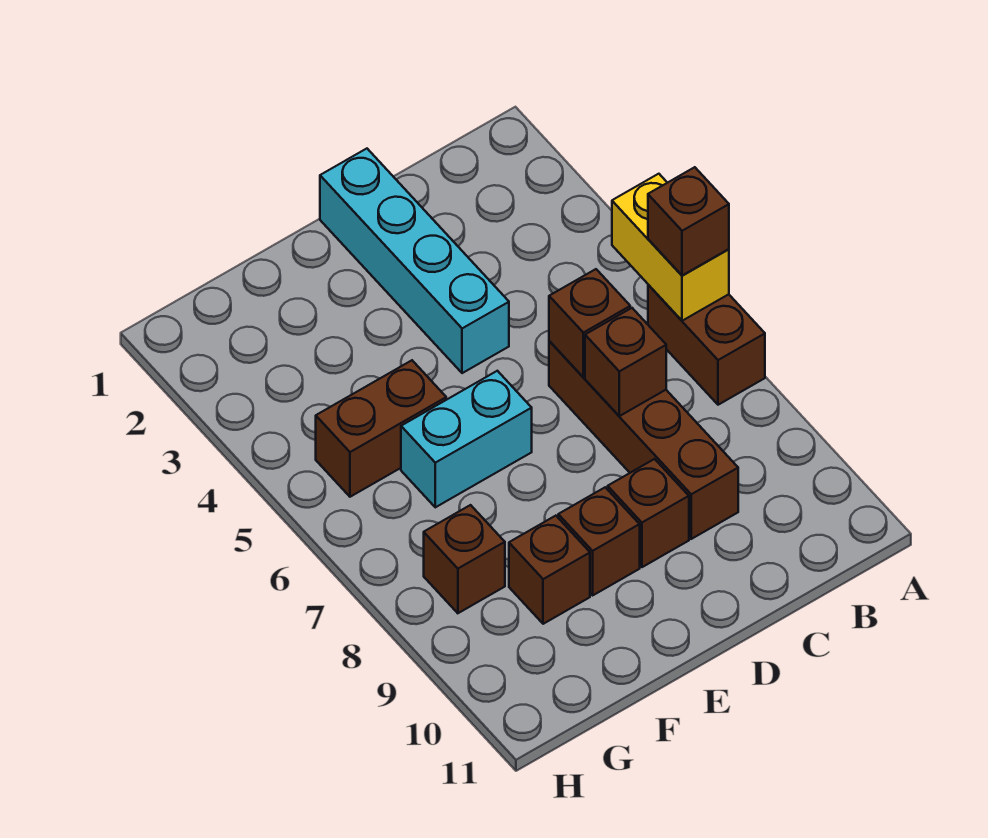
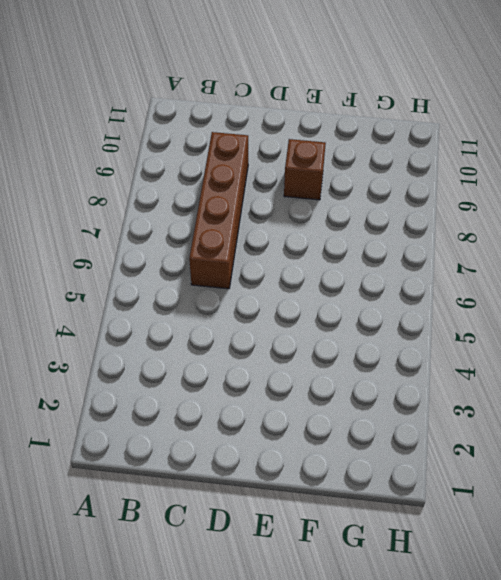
none -> brown brick A6:A7 level 1
none -> cyan brick D1:D4 level 1
none -> brown brick D9 level 1

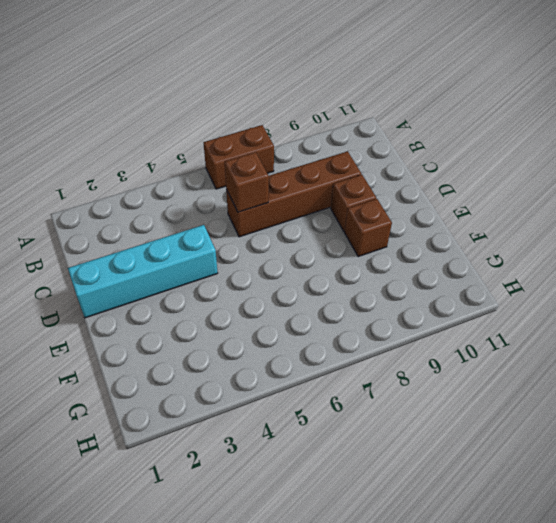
none -> cyan brick E6:F6 level 1
none -> brown brick F5:G5 level 1
none -> brown brick F9 level 1

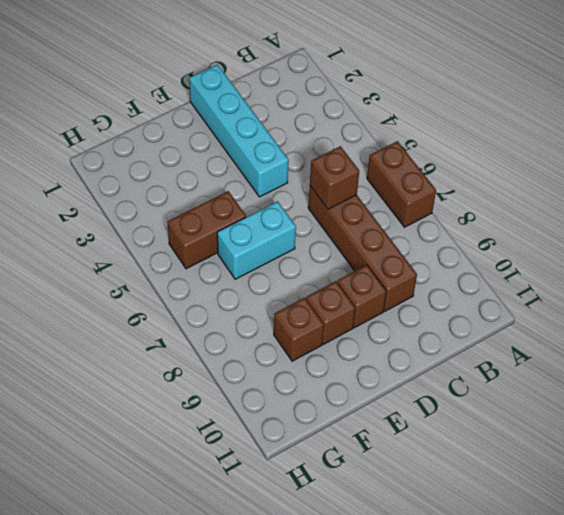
none -> brown brick G8 level 1
none -> yellow brick A5:A6 level 2
none -> brown brick C7 level 2

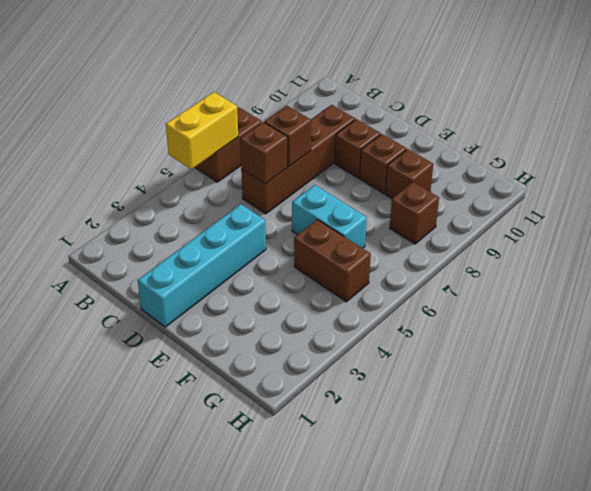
none -> brown brick A6 level 3

